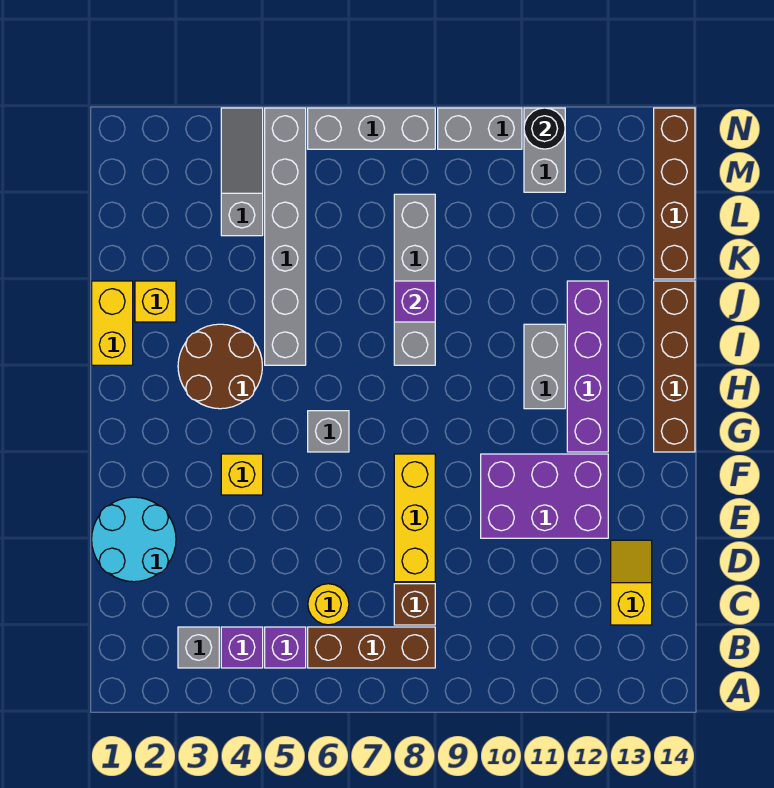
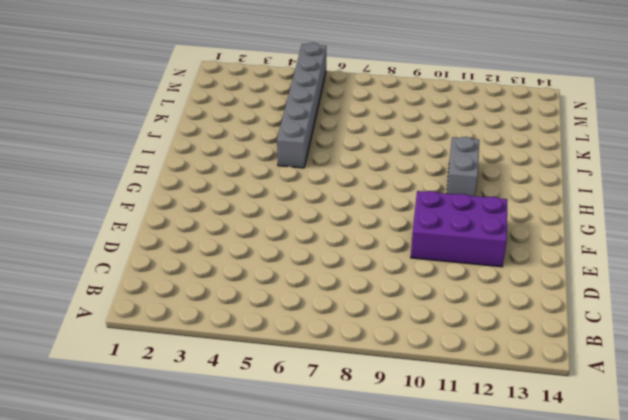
none -> grey brick B3 level 1
none -> purple brick B4 level 1
none -> purple brick B5 level 1

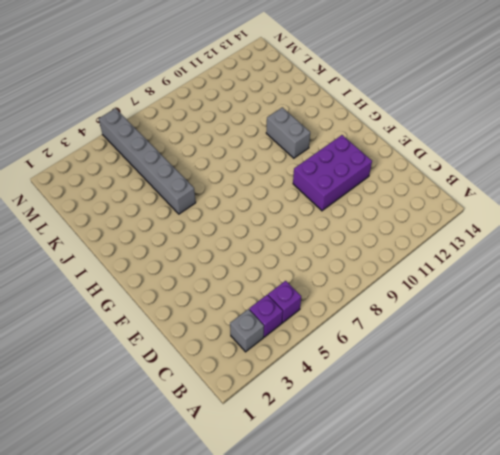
none -> brown brick B6:B8 level 1
none -> yellow round brick C6 level 1
none -> brown brick C8 level 1

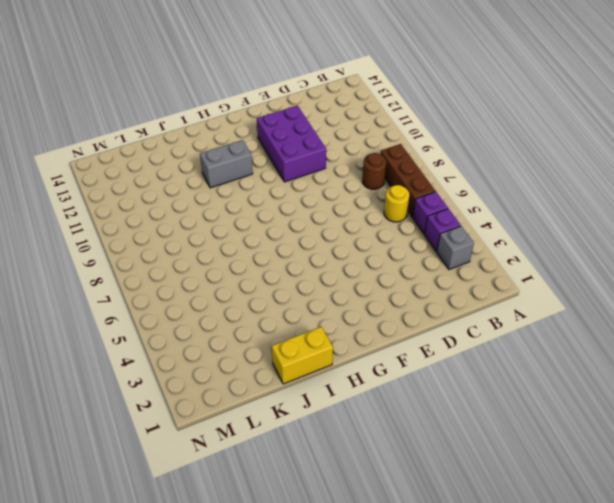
brown round brick C8 level 1 -> brown brick C8 level 1
none -> yellow slope C13:D13 level 1 top C
none -> cyan round brick D1:E2 level 1
none -> yellow brick D8:F8 level 1

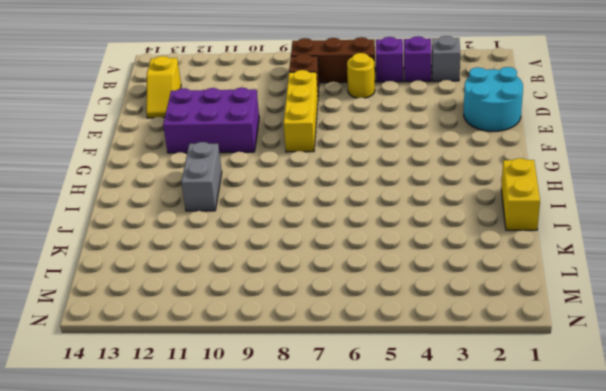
none -> yellow brick F4 level 1
none -> grey brick G6 level 1
none -> purple brick G12:J12 level 1

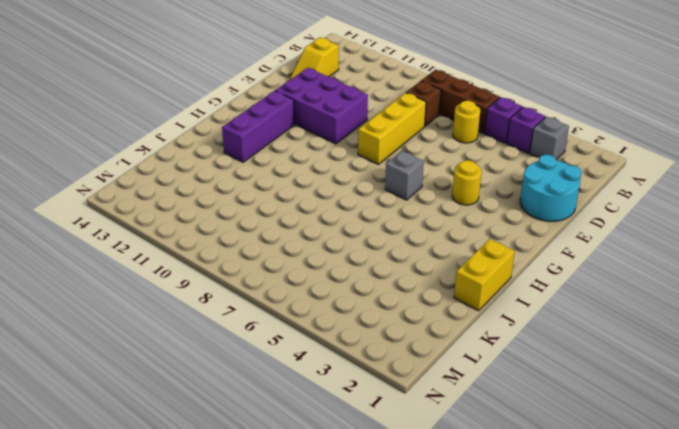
yellow round brick F4 level 1 -> yellow brick F4 level 1
purple brick G12:I12 level 1 -> purple brick G12:J12 level 1
none -> brown brick G14:J14 level 1
none -> brown round brick H3:I4 level 1
none -> grey brick H11:I11 level 1

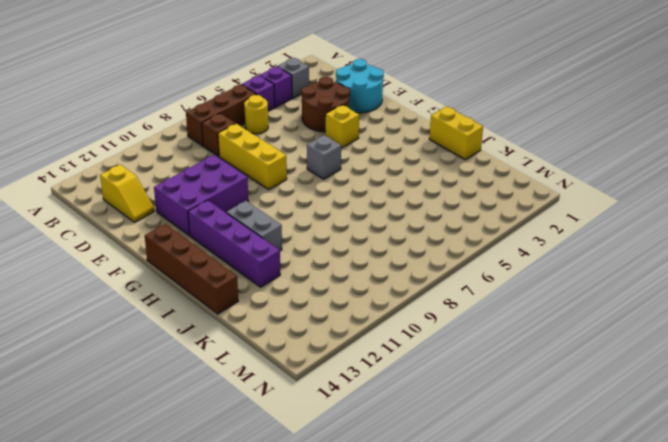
brown round brick D3:E4 level 1 -> brown round brick H3:I4 level 1
none -> grey brick I5:N5 level 1
none -> grey brick I8:L8 level 1
none -> yellow brick J2 level 1

